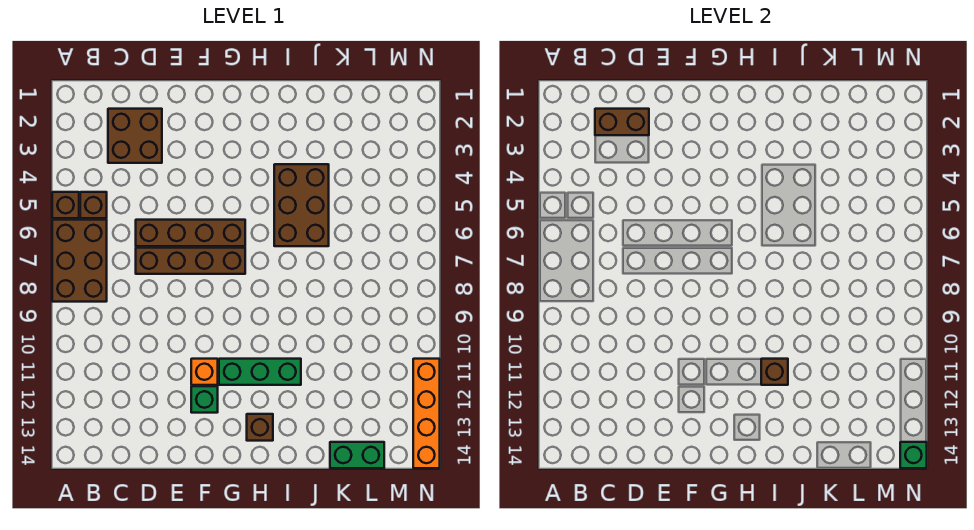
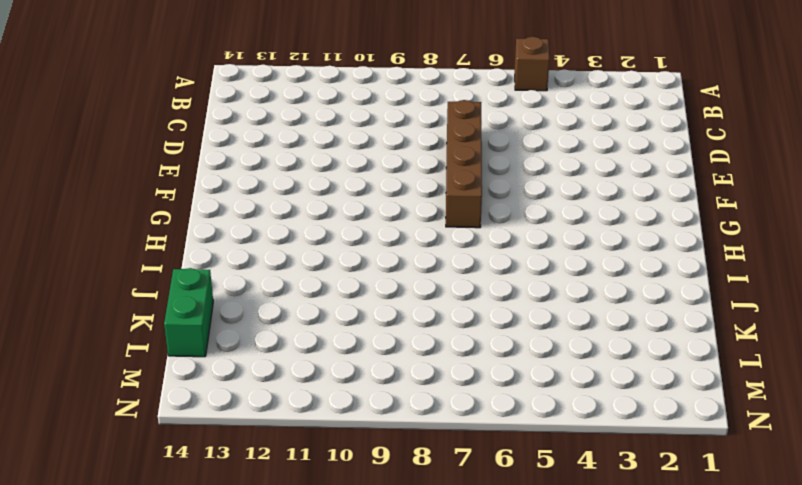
none -> brown brick A6:B8 level 1
none -> brown brick B5 level 1
none -> brown brick C2:D3 level 1

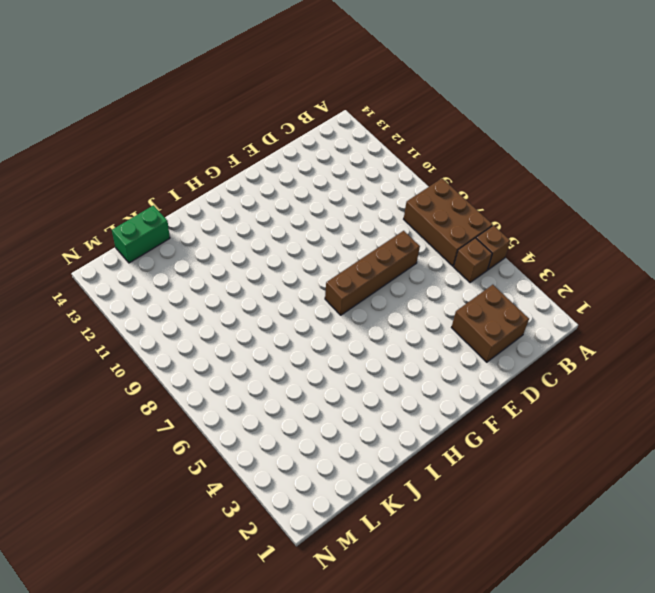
none -> brown brick D6:G6 level 1
none -> orange brick F11 level 1
none -> green brick F12 level 1

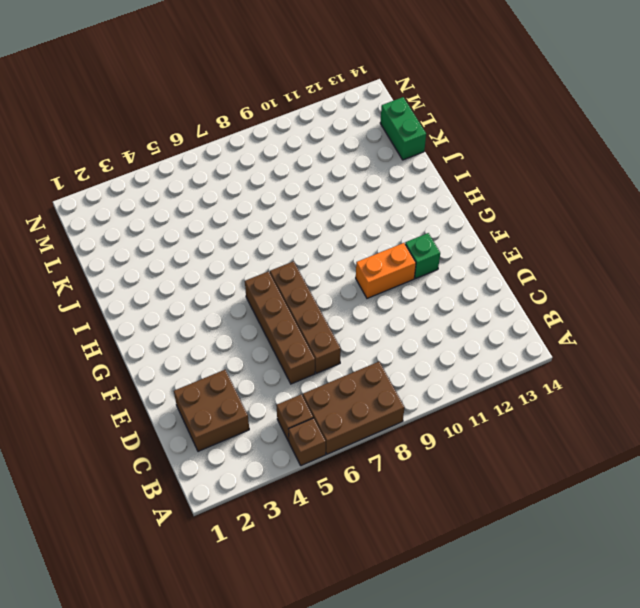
orange brick F10:F11 level 1 -> orange brick F11 level 1
none -> green brick G11:I11 level 1
none -> brown brick H13 level 1
none -> brown brick I4:J6 level 1

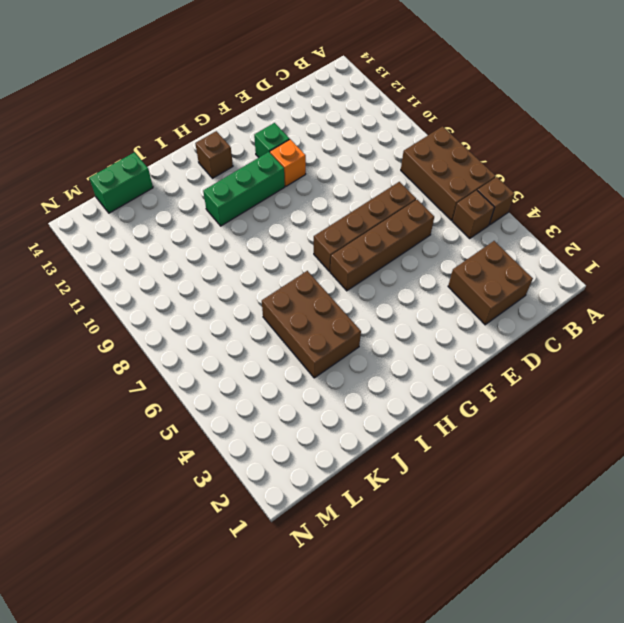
none -> orange brick N11:N14 level 1
none -> brown brick C2:D2 level 2
none -> brown brick I11 level 2

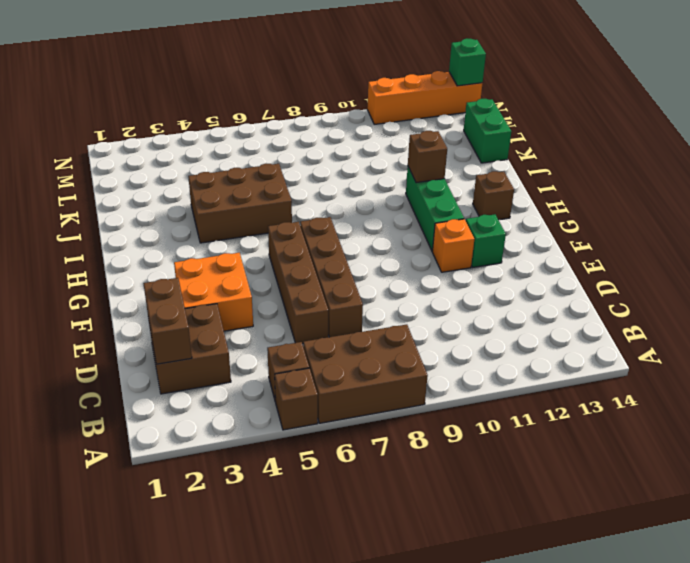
orange brick E3:F4 level 1 -> none

